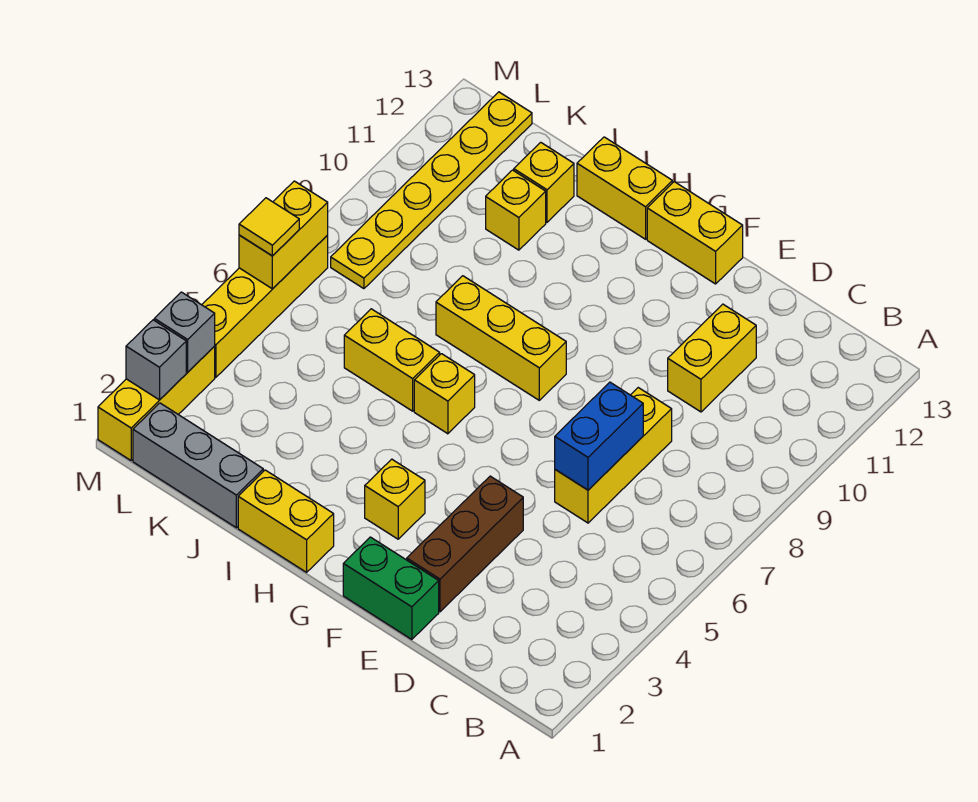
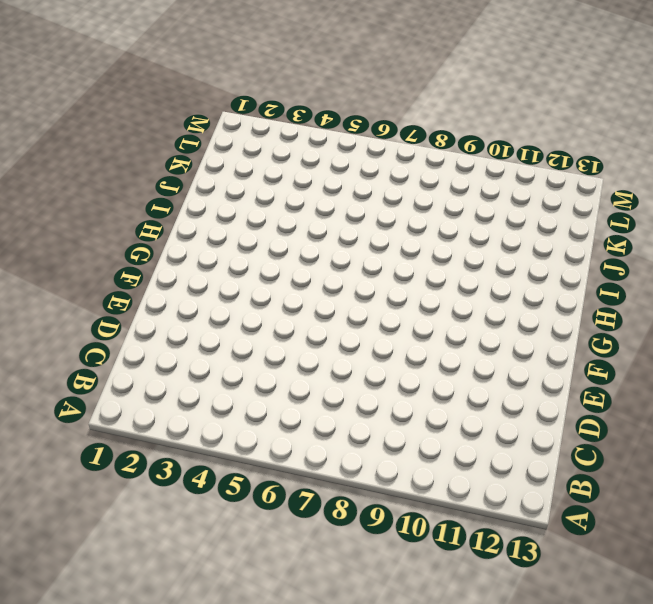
none -> yellow brick D6:D8 level 1
none -> yellow brick D10:D11 level 1
none -> green brick E1:F1 level 1

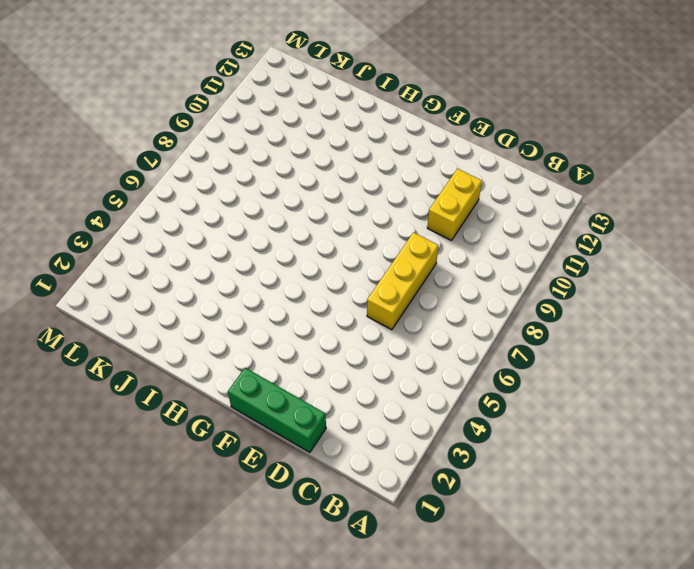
green brick D1:F1 level 1 -> green brick E1:F1 level 1
none -> brown brick E2:E4 level 1
none -> yellow brick F13:G13 level 1
none -> yellow brick G3 level 1

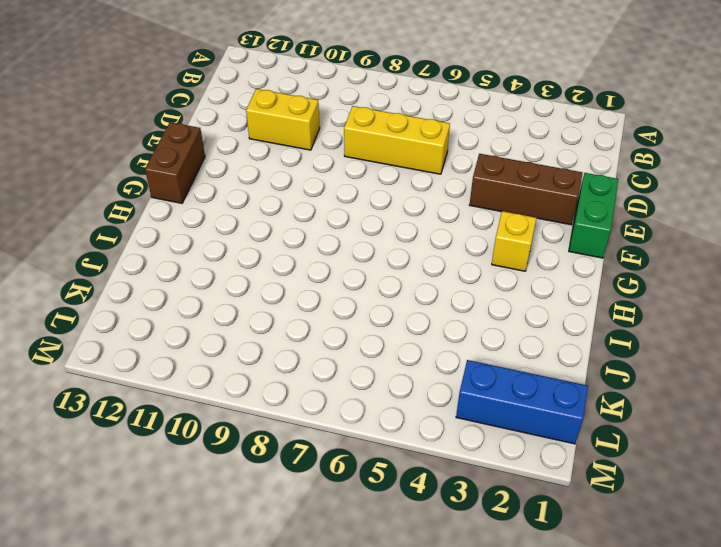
brown brick F13:G13 level 1 -> yellow brick F13:G13 level 1
blue brick L1:L3 level 1 -> grey brick J1:L1 level 1
none -> yellow brick G8:I8 level 1
none -> yellow brick H1:I1 level 1
none -> yellow brick H6 level 1

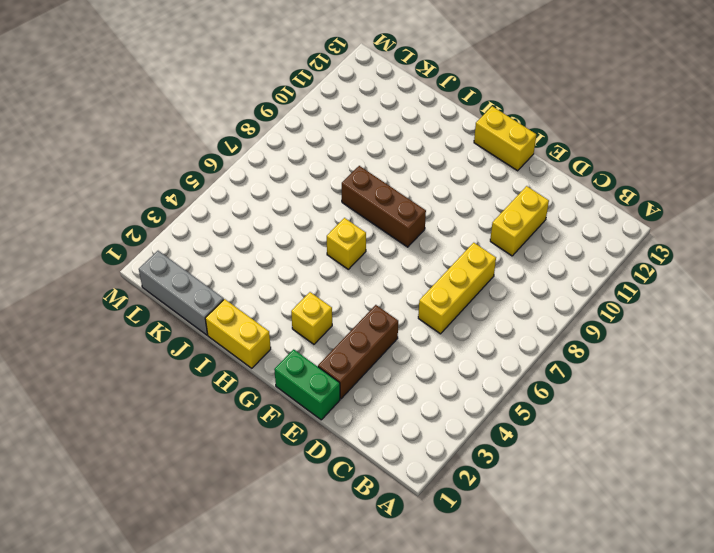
brown brick G8:I8 level 1 -> yellow brick G8:I8 level 1
none -> yellow brick H13:I13 level 1
none -> yellow brick I6:J6 level 1
none -> yellow brick J11 level 1

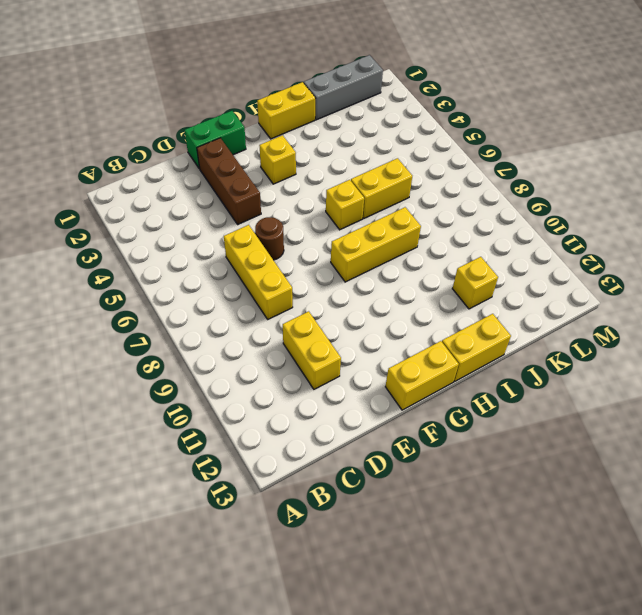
brown round brick E6 level 1 -> none
none -> yellow brick J12 level 1
none -> yellow plate L8:L13 level 1
none -> yellow brick M1:M3 level 1

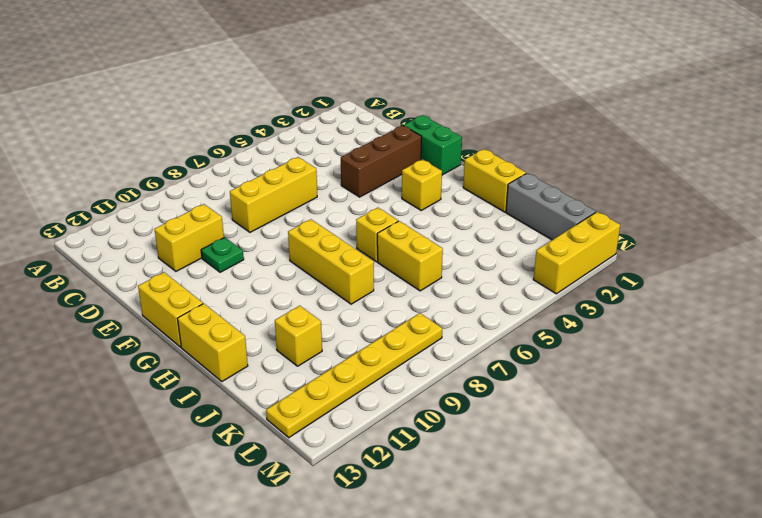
green plate E10 level 1 -> none
none -> yellow brick J12 level 1
none -> yellow brick M4:M7 level 1
none -> blue brick D6:D7 level 2

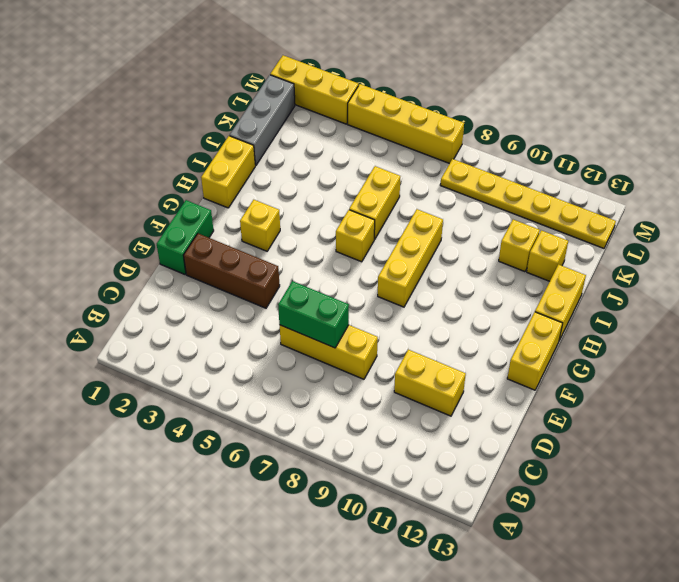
green brick D6:D7 level 2 -> blue brick D6:D7 level 2
none -> grey brick M2 level 2
none -> grey brick M3 level 2
none -> yellow brick M6:M7 level 2

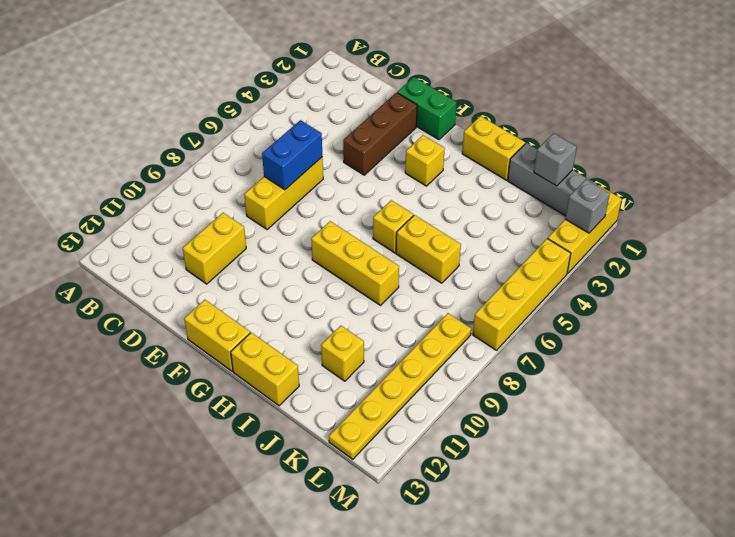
grey brick K1 level 2 -> grey brick M3 level 2
none -> yellow brick J12 level 1
none -> yellow brick M6:M7 level 2
none -> yellow tile M6 level 3

